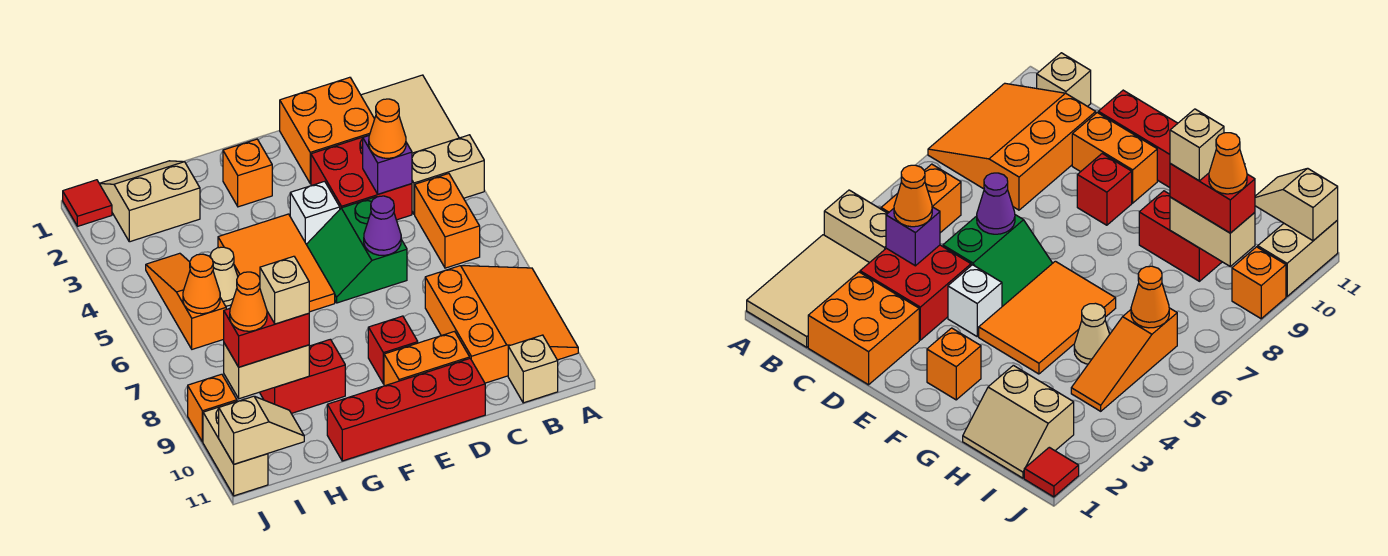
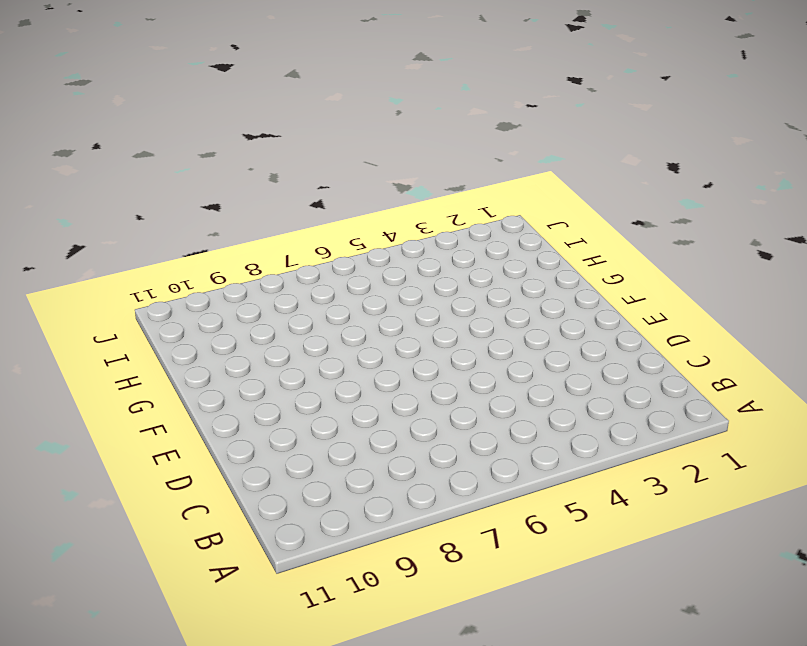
none -> tan tile A1:B3 level 1
none -> tan brick A4:B4 level 1
none -> orange slope A8:C10 level 1 top C
none -> orange brick B5:B6 level 1

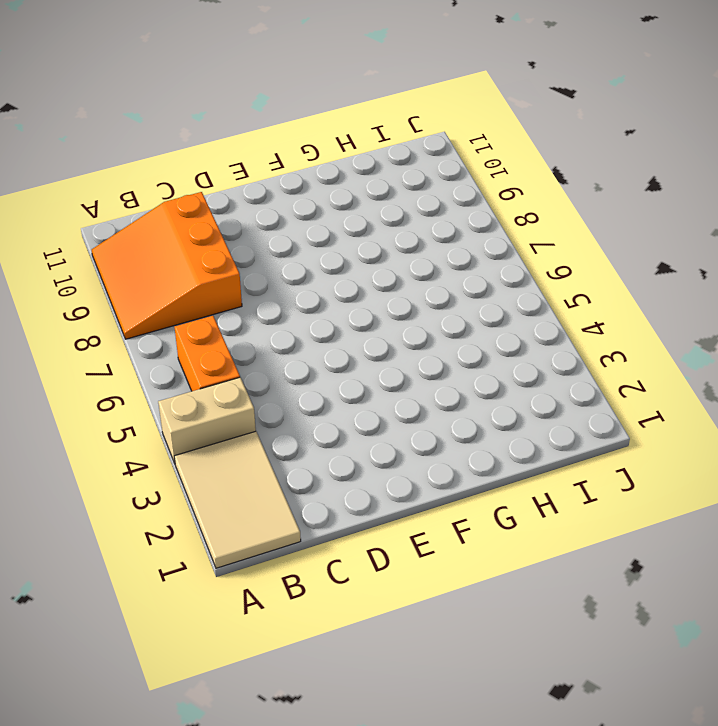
none -> tan brick B11 level 1
none -> orange brick C1:D2 level 1
none -> red brick C3:D4 level 1
none -> green slope D5:E6 level 1 top D

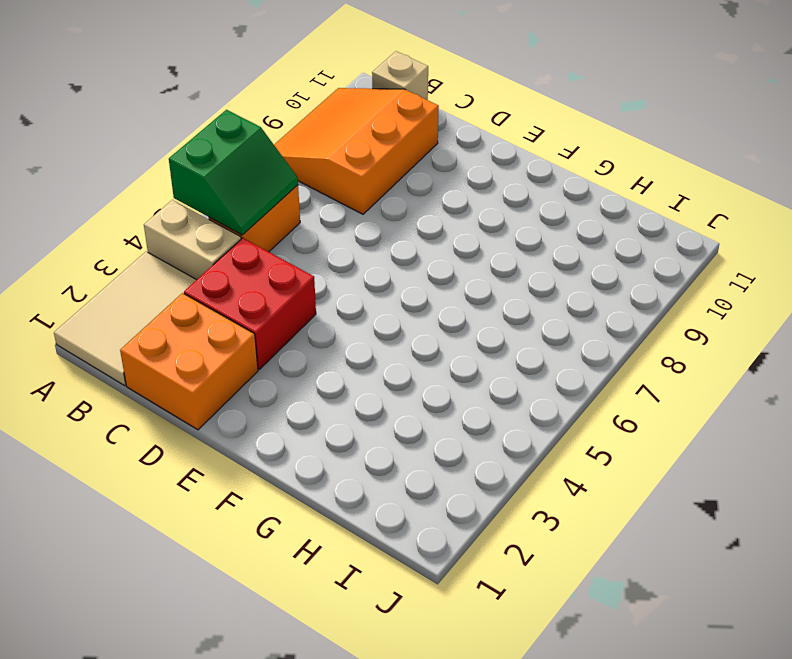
green slope A5:B6 level 2 top A -> green slope D5:E6 level 1 top D
none -> orange brick D10:E10 level 1
none -> red brick D11:G11 level 1
none -> white brick E4 level 1
none -> red brick E9 level 1

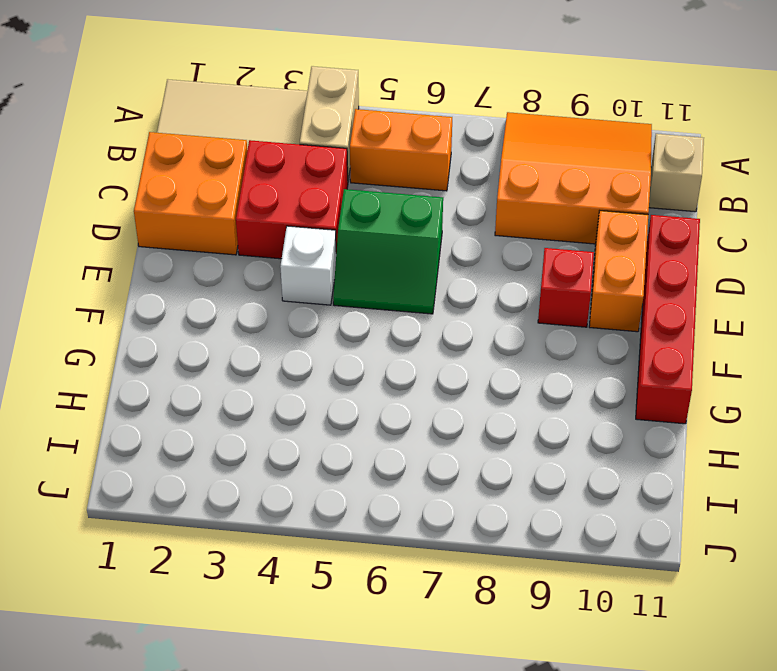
none -> orange brick F2 level 1
none -> orange tile F4:G6 level 1
none -> red brick G9:H9 level 1
none -> tan slope H1:I2 level 1 top 2

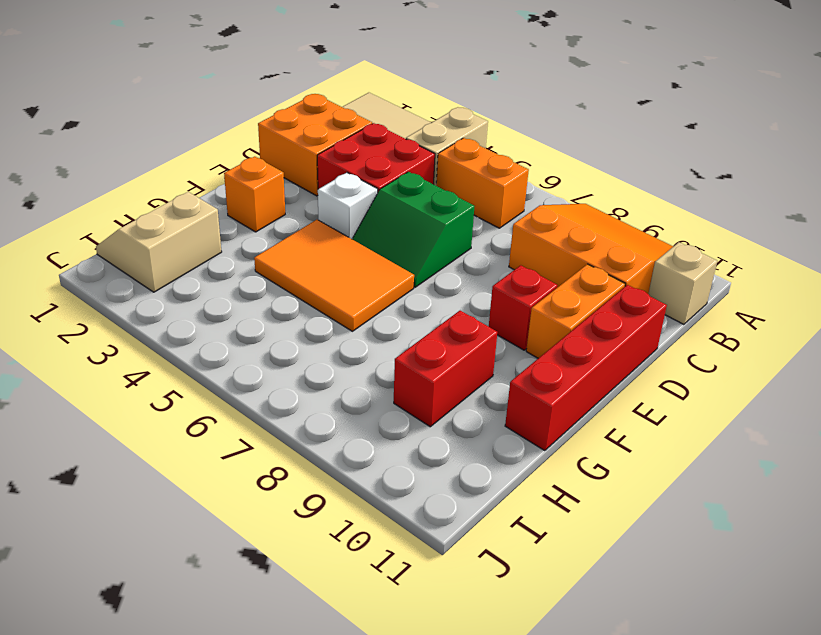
none -> tan cone H5 level 1
none -> orange slope I4:I6 level 1 top 6
none -> red tile J1 level 1
none -> orange brick J9 level 1

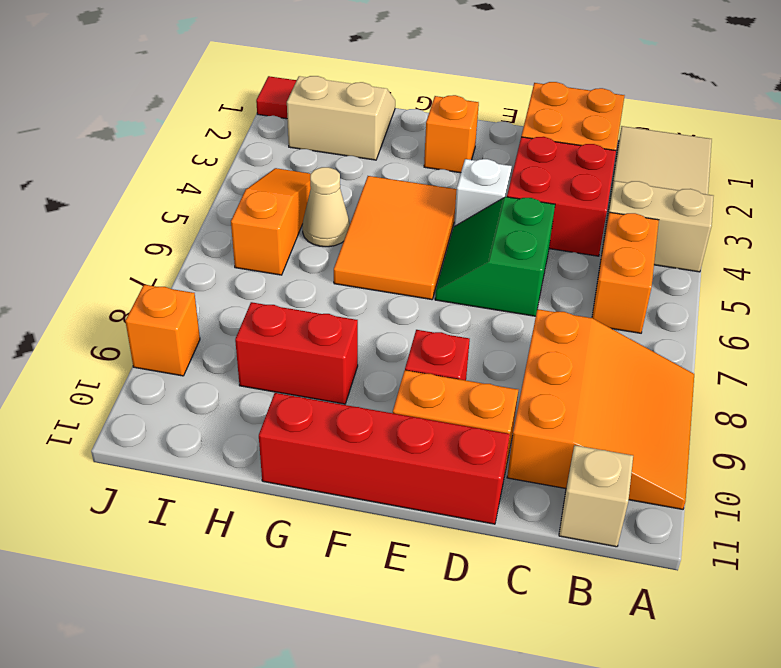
none -> tan brick J10:J11 level 1
none -> purple brick C4 level 2
none -> purple cone D6 level 2
none -> tan brick H9:I9 level 2

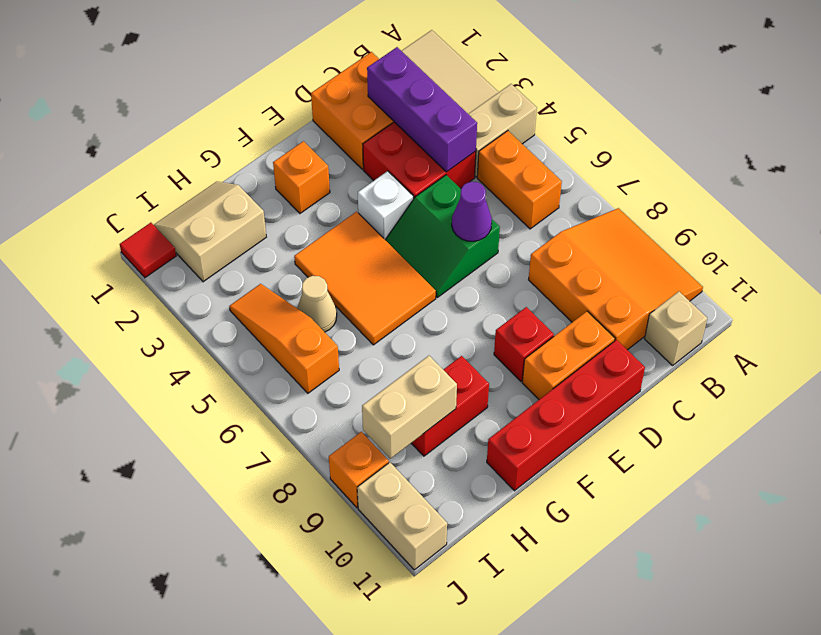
purple brick C2:C4 level 2 -> purple brick C4 level 2
none -> orange cone I6 level 2
none -> tan slope I11:J11 level 2 top J
none -> orange cone C4 level 3
none -> red brick H9:I9 level 3

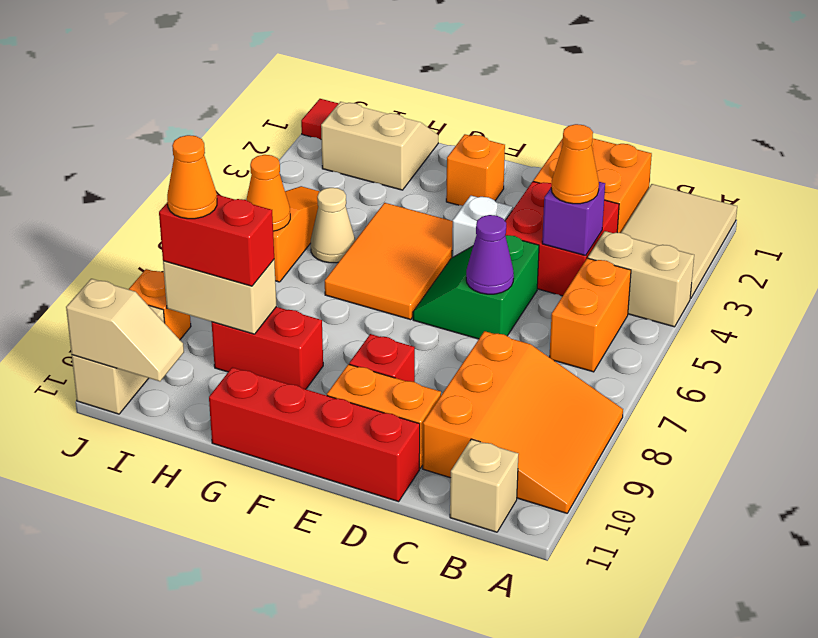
none -> tan brick H9 level 4

